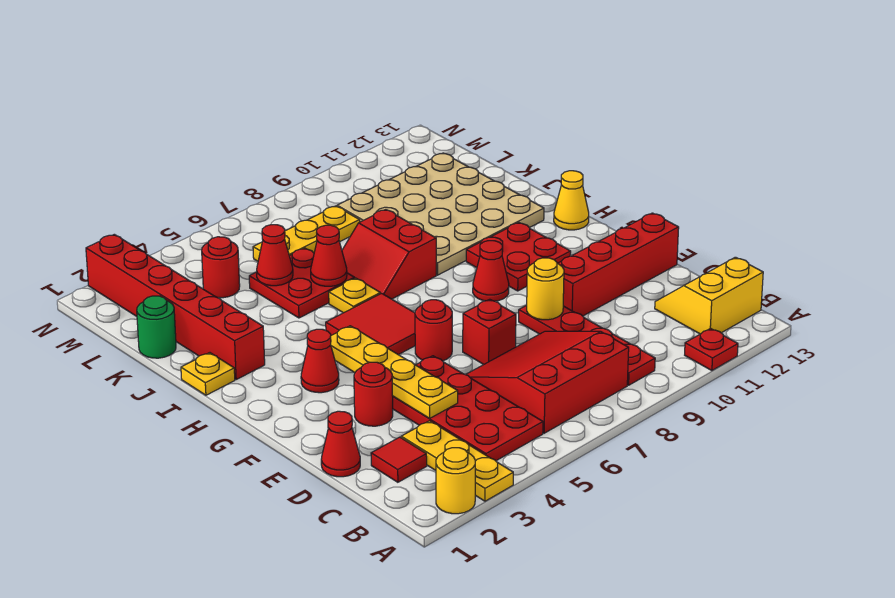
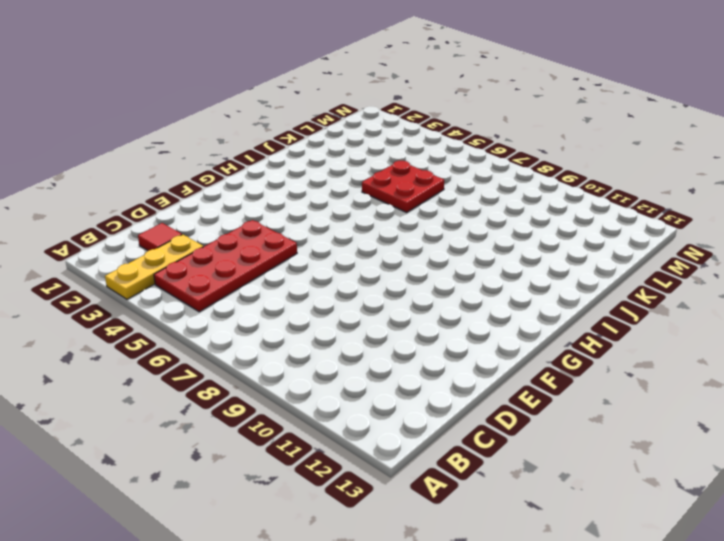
none -> yellow round brick A2 level 1
none -> red plate A11 level 1
none -> red slope B6:D8 level 1 top B
none -> red plate B9:E9 level 1

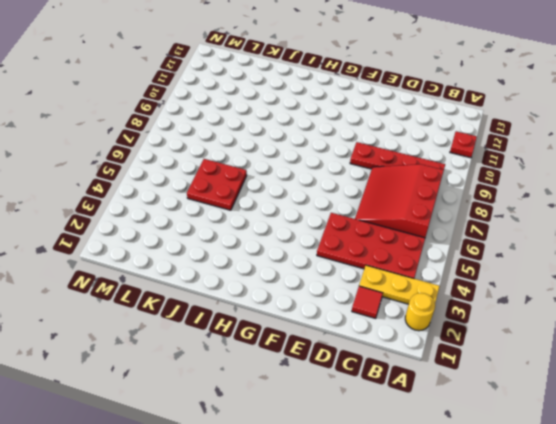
none -> yellow slope B12:C13 level 1 top B
none -> red cone D1 level 1
none -> red round brick E3 level 1
none -> red brick E7 level 1

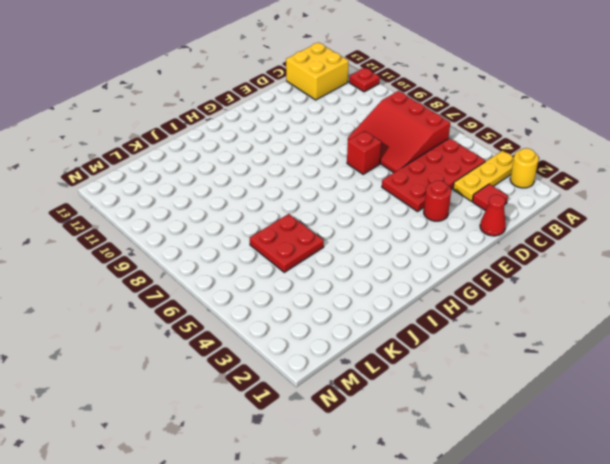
yellow brick B12:C13 level 1 -> yellow slope B12:C13 level 1 top B
none -> red plate B9:E9 level 1
none -> red brick E10:E13 level 1
none -> red round brick F6 level 1
none -> red cone G3 level 1

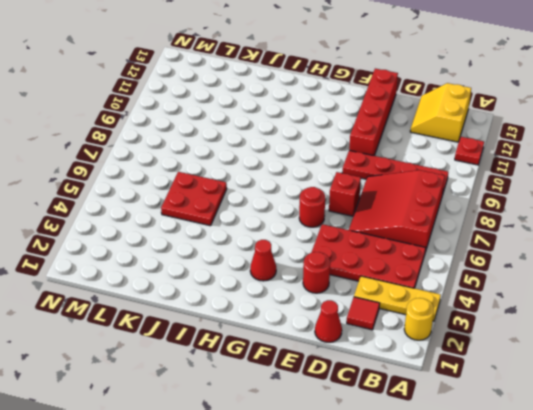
none -> red tile G5:H6 level 1
none -> red cone G9 level 1
none -> red plate G10:H11 level 1
none -> yellow cone H13 level 1

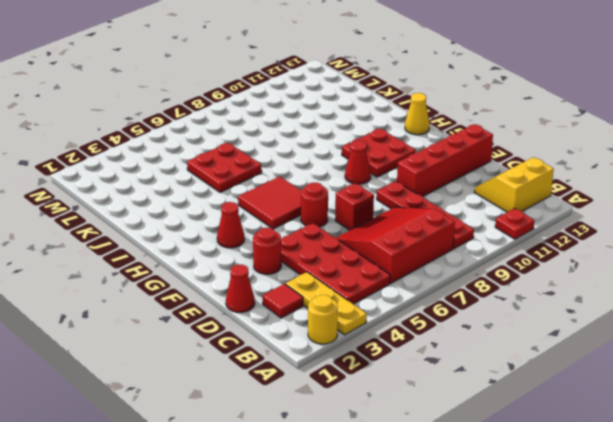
none -> yellow plate I1 level 1
none -> red brick I2:N2 level 1
none -> yellow plate I6 level 1
none -> red slope I7:J8 level 1 top 8

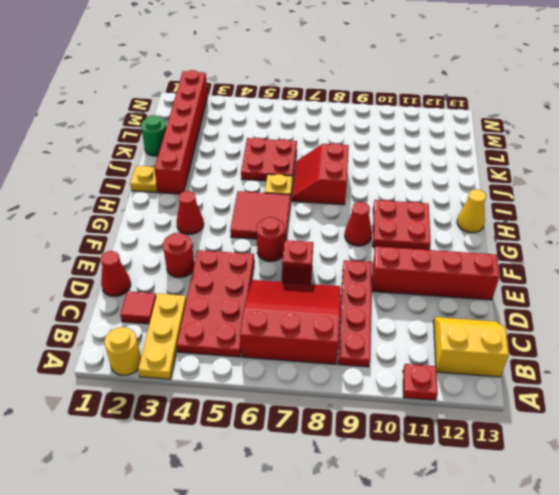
none -> tan plate I9:L12 level 1
none -> red round brick L4 level 1
none -> yellow plate L6:L8 level 1
none -> yellow plate D4:G4 level 2

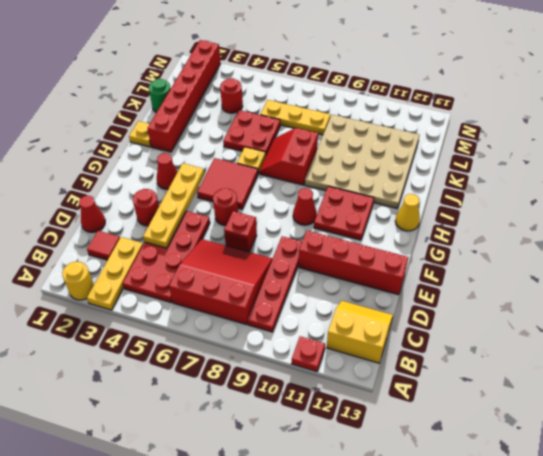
none -> yellow round brick E9 level 2
none -> red cone J6 level 2
none -> red cone K5 level 2

